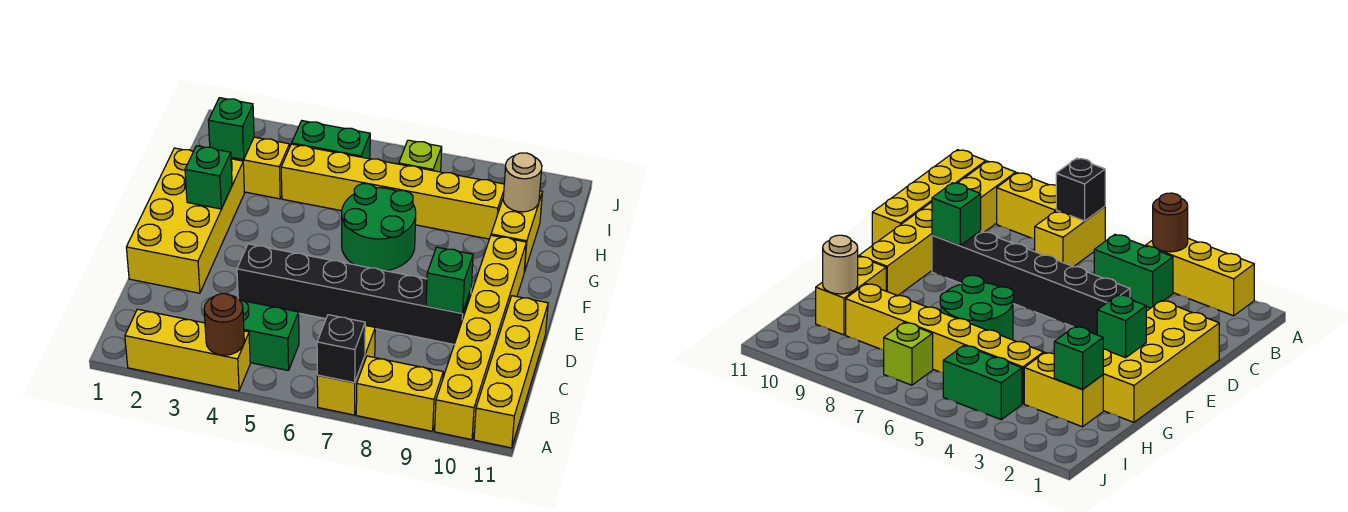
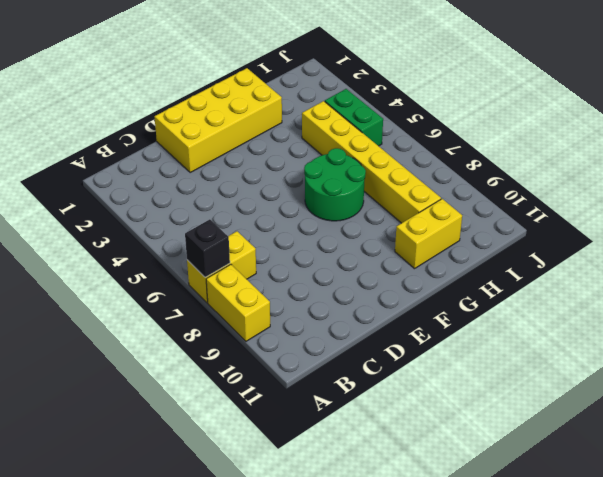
none -> yellow brick A2:A4 level 1
none -> yellow brick A10:F10 level 1
none -> yellow brick A11:D11 level 1

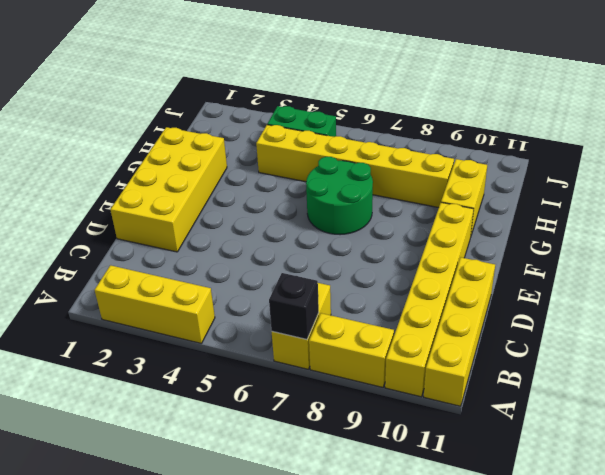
none -> green brick B4:B5 level 1
none -> black brick D4:D9 level 1
none -> yellow brick H2:H3 level 1

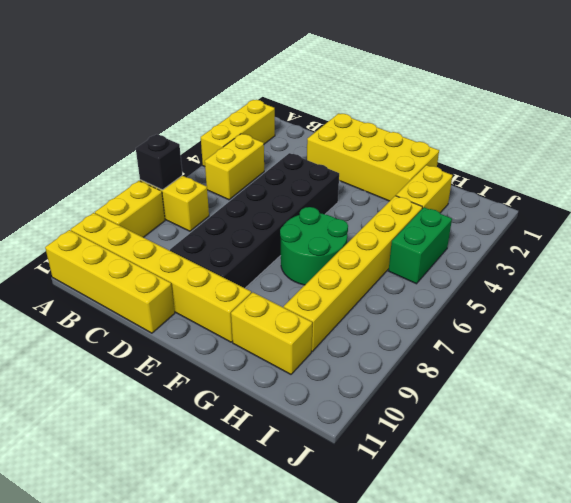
yellow brick B4:B5 level 1 -> green brick B4:B5 level 1
black brick D4:E9 level 1 -> black brick D4:D9 level 1
none -> lime brick I7 level 1
none -> brown round brick A4 level 2
none -> green brick D9 level 2

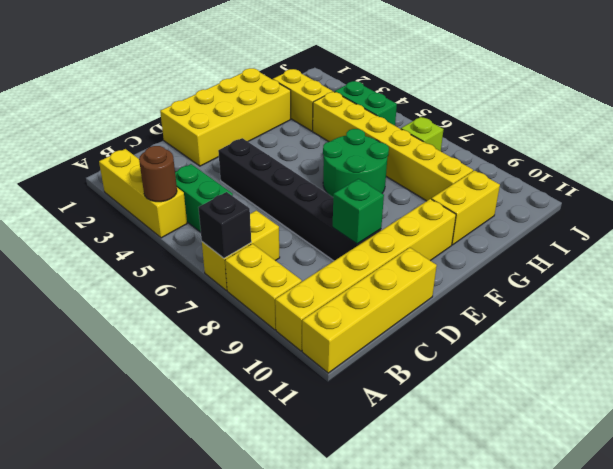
none -> green brick F2 level 2
none -> green brick H2 level 2
none -> tan round brick H10 level 2

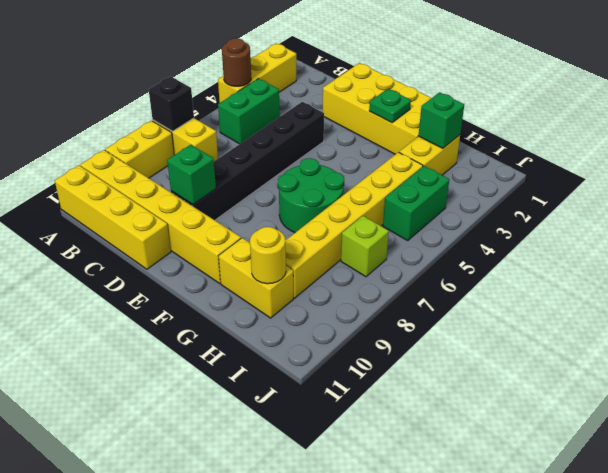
green plate F2 level 2 -> green brick F2 level 2
yellow round brick H10 level 2 -> tan round brick H10 level 2

